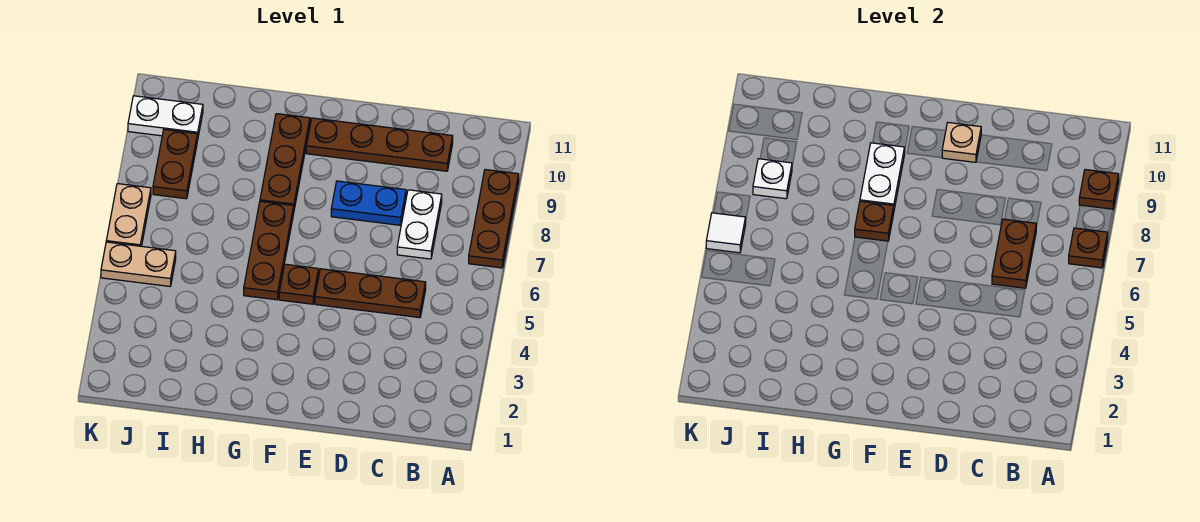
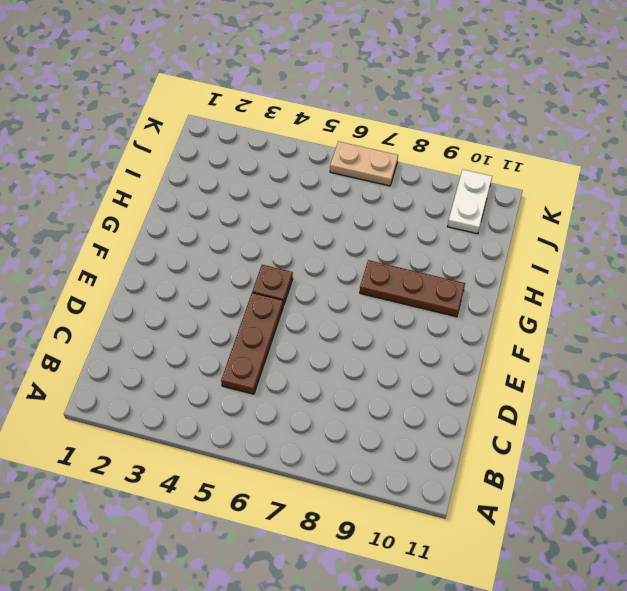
none -> brown plate A7:A9 level 1
none -> white plate C7:C8 level 1
none -> brown plate C10:F10 level 1

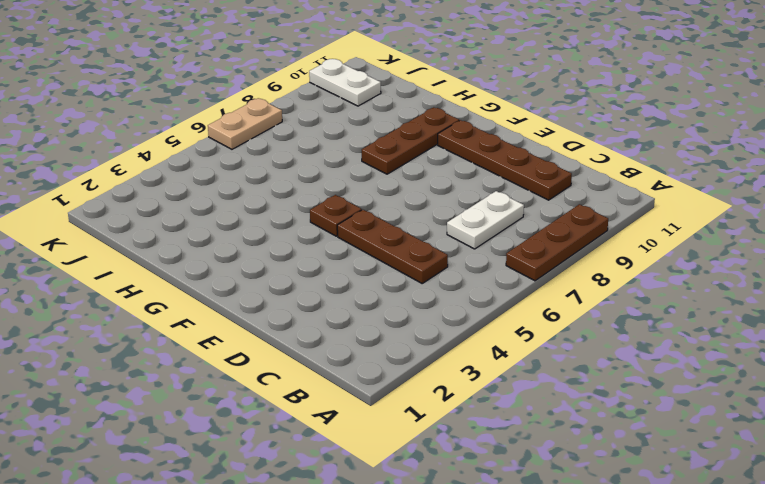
none -> blue plate D8:E8 level 1
none -> brown plate G5:G7 level 1
none -> tan plate J5:K5 level 1

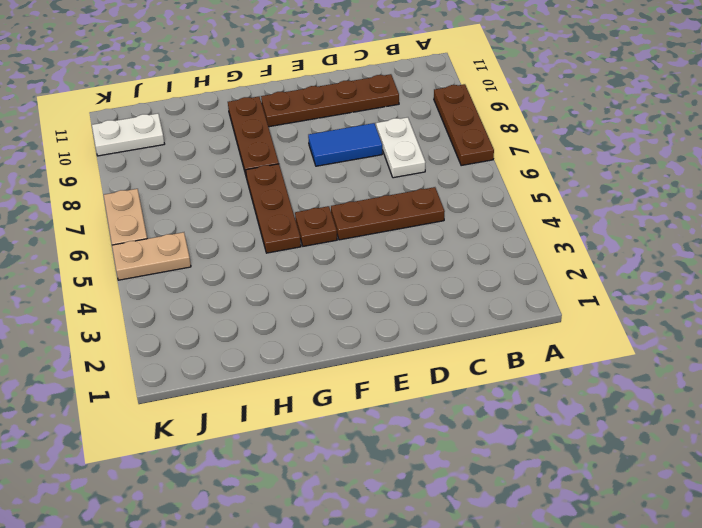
blue tile D8:E8 level 1 -> blue plate D8:E8 level 1
none -> brown plate J8:J9 level 1
none -> brown plate A7 level 2
none -> brown plate A9 level 2

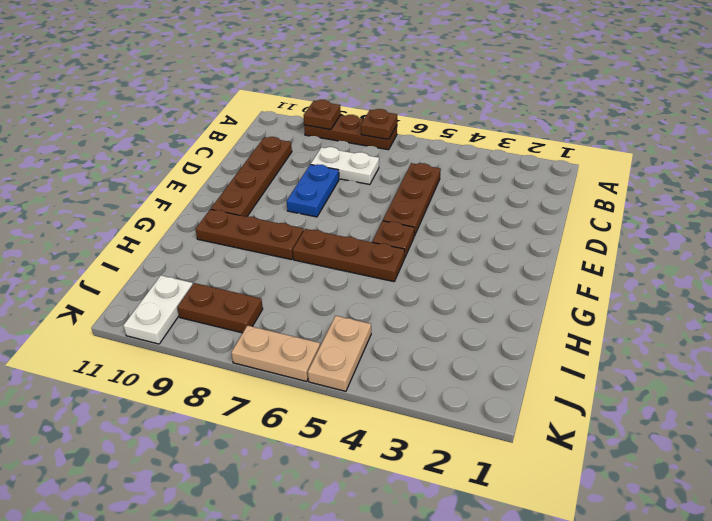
none -> brown plate C6:C7 level 2
none -> tan plate E10 level 2
none -> brown plate G7 level 2

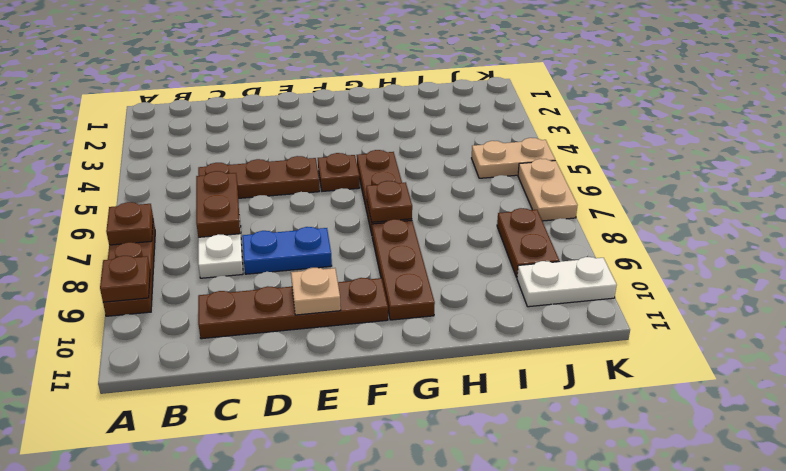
none -> white plate G8:G9 level 2
none -> white plate J8 level 2
none -> white tile K6 level 2

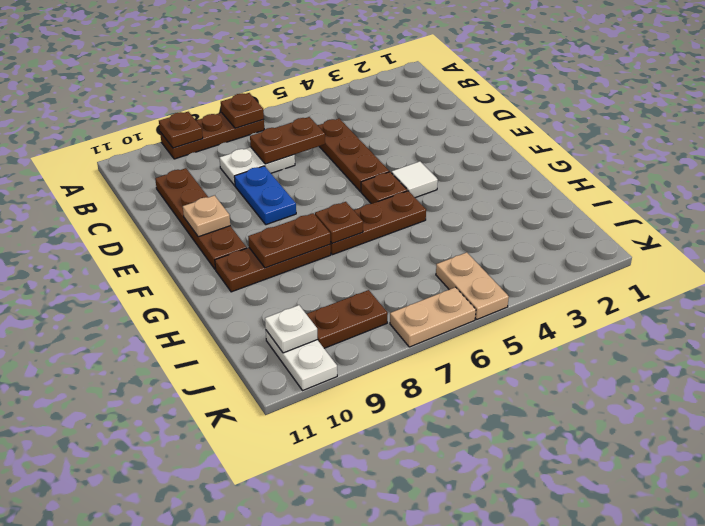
white tile F4 level 1 -> white tile K6 level 2
brown plate G8:G9 level 2 -> white plate G8:G9 level 2
white plate J10 level 2 -> white plate J8 level 2

